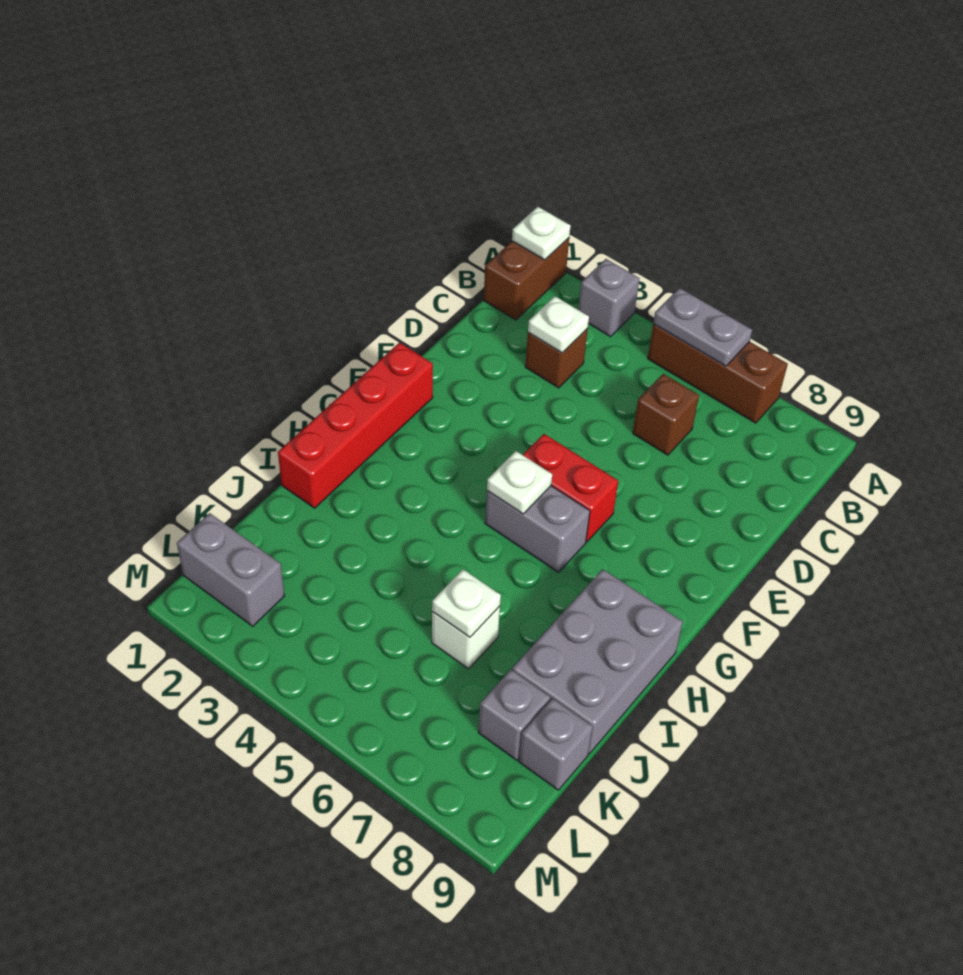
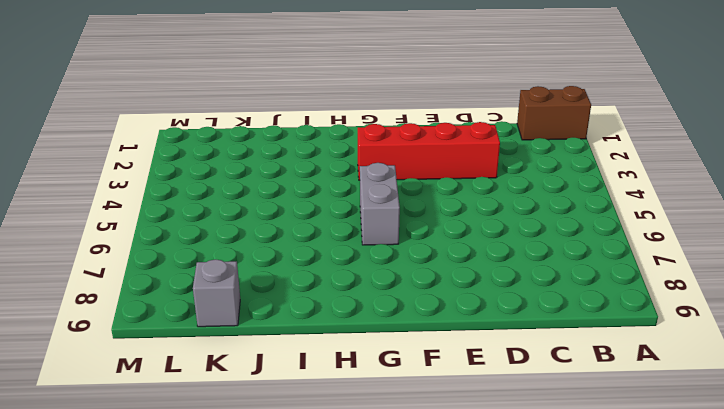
red brick D3:G3 level 1 -> red brick F1:I1 level 1
none -> grey brick A3 level 1
none -> brown brick A5:A7 level 1
none -> brown brick C3 level 1

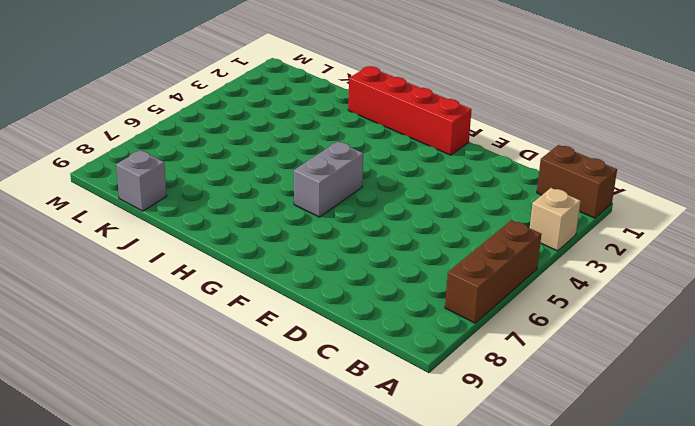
tan brick A3 level 1 -> grey brick A3 level 1
none -> brown brick C3 level 1
none -> brown brick C6 level 1
none -> red brick F5:F6 level 1

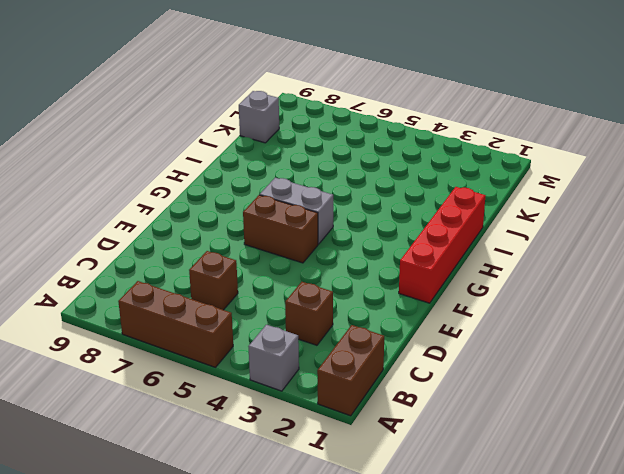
brown brick F5:F6 level 1 -> red brick F5:F6 level 1
none -> grey brick H8:J9 level 1
none -> white brick J6 level 1
none -> grey brick K8 level 1

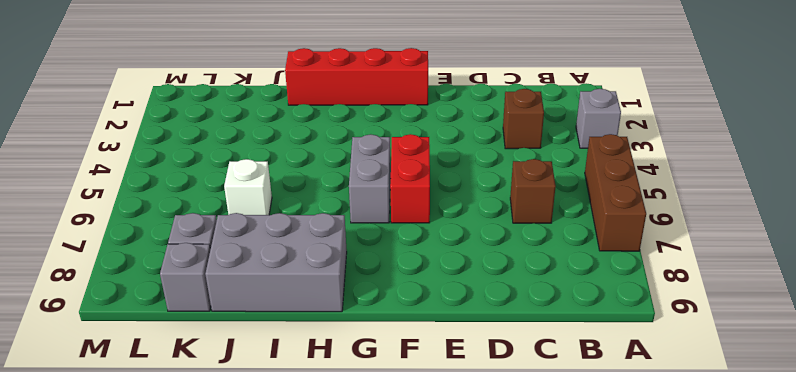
none -> brown brick A1:B1 level 1
none -> grey brick L1:L2 level 1
none -> white plate A1 level 2

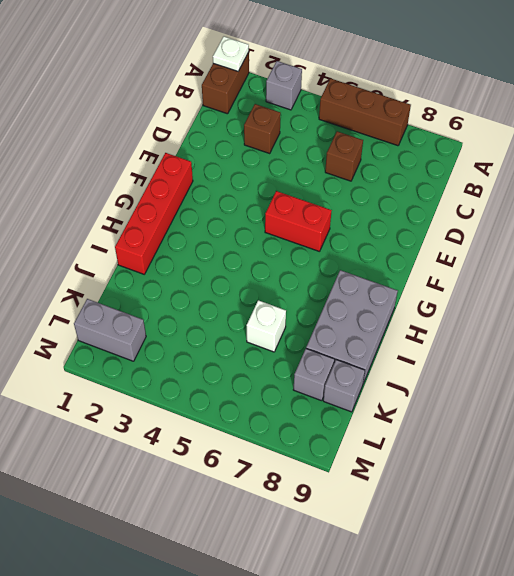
none -> grey brick G5:G6 level 1
none -> grey plate A5:A6 level 2
none -> white plate C3 level 2

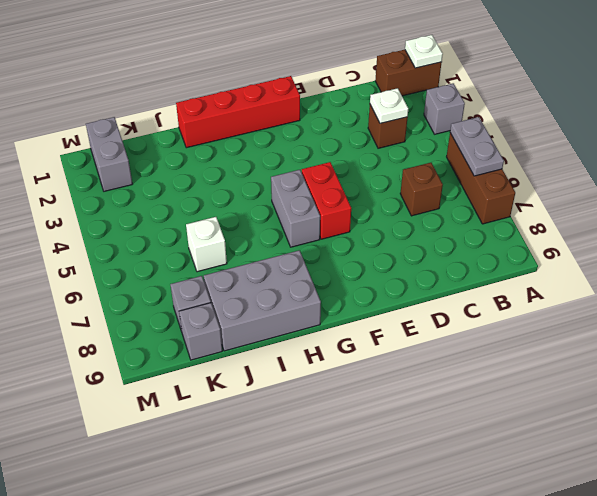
none -> white plate G5 level 2
none -> white plate J6 level 2

